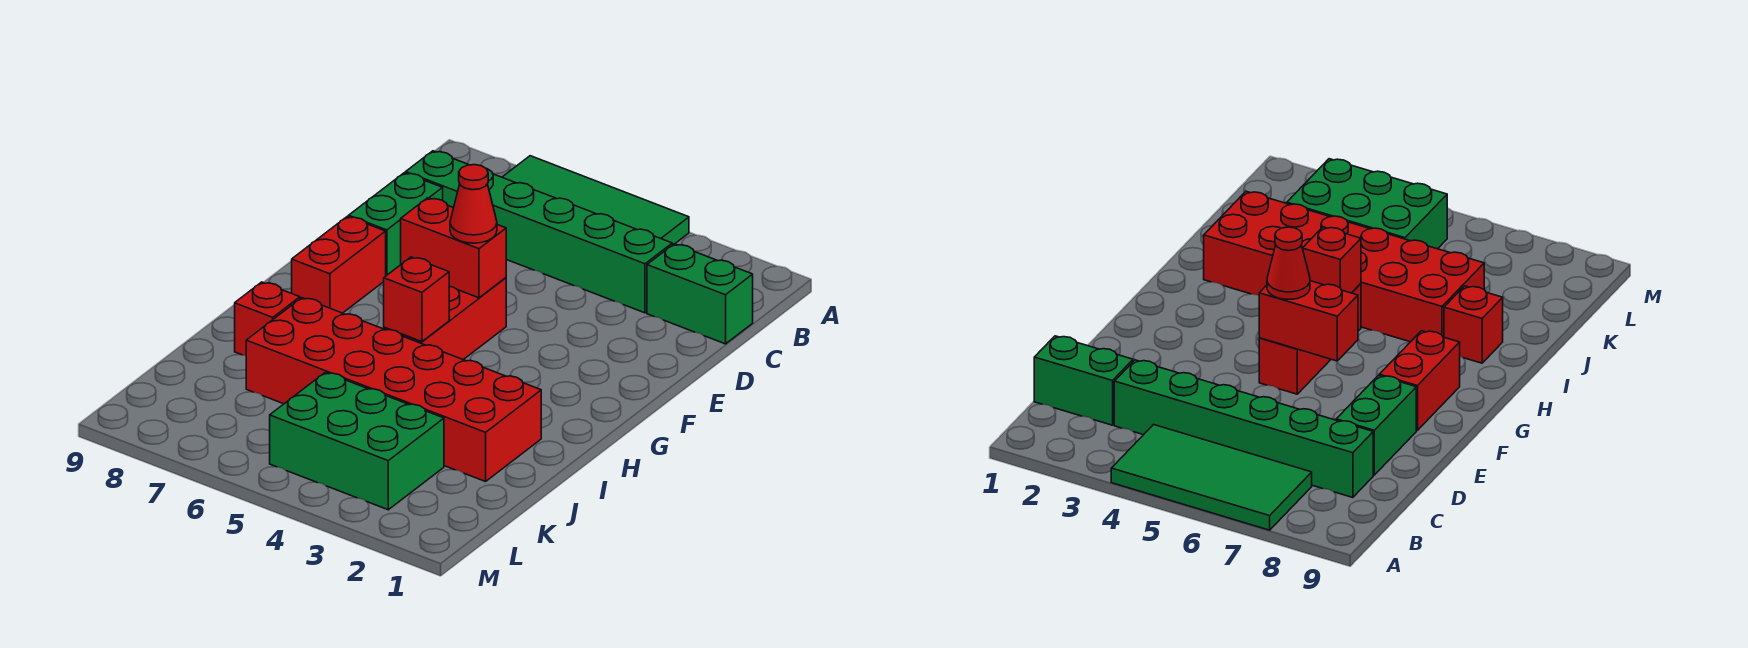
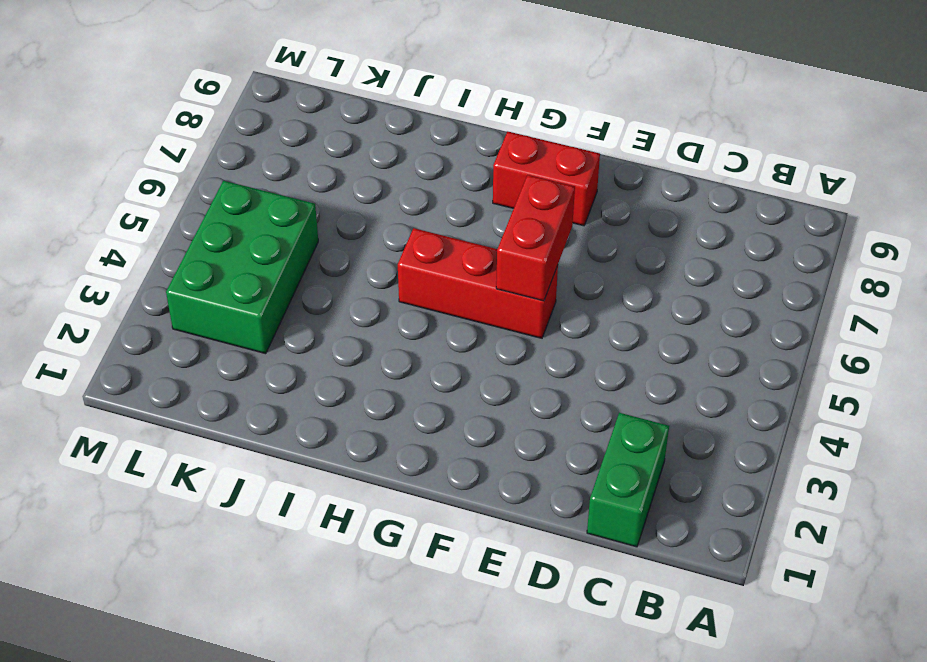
none -> green tile A4:B7 level 1
none -> green brick C3:C8 level 1
none -> green brick D8:E8 level 1

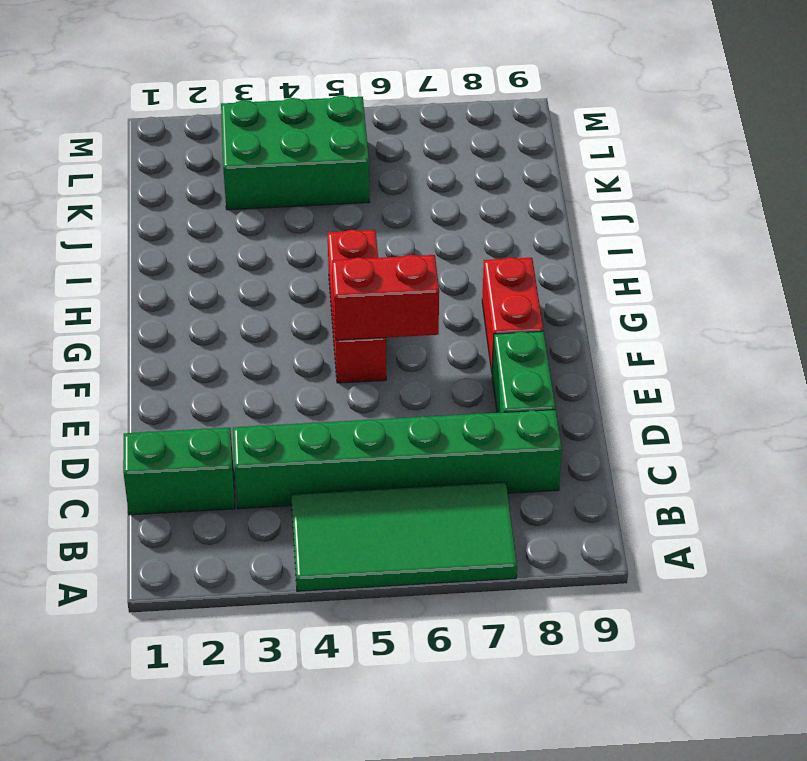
none -> red brick I2:J7 level 1
none -> red brick I8 level 1
none -> red brick H5 level 2

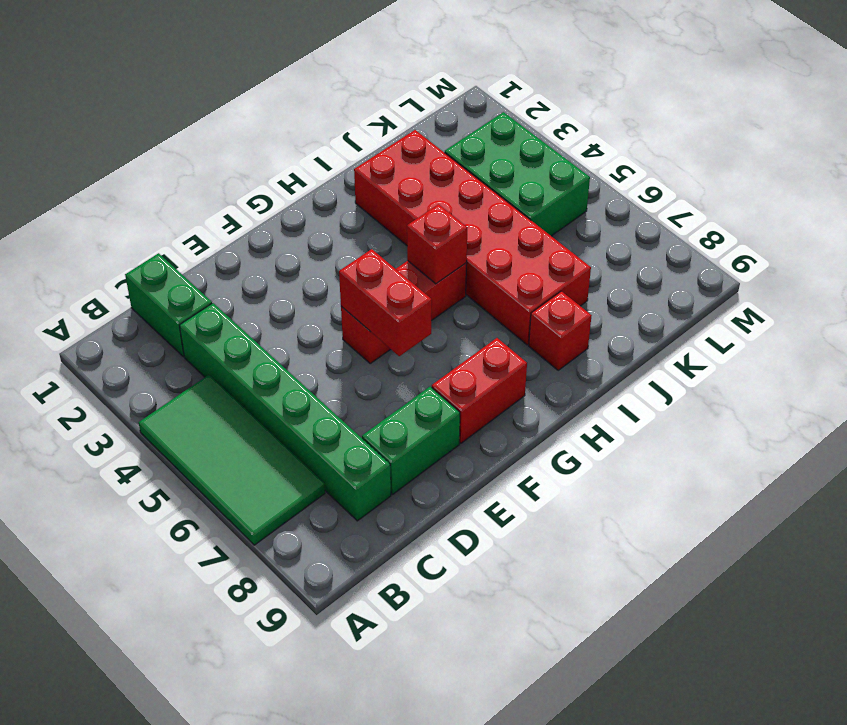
none -> red cone F5 level 3

